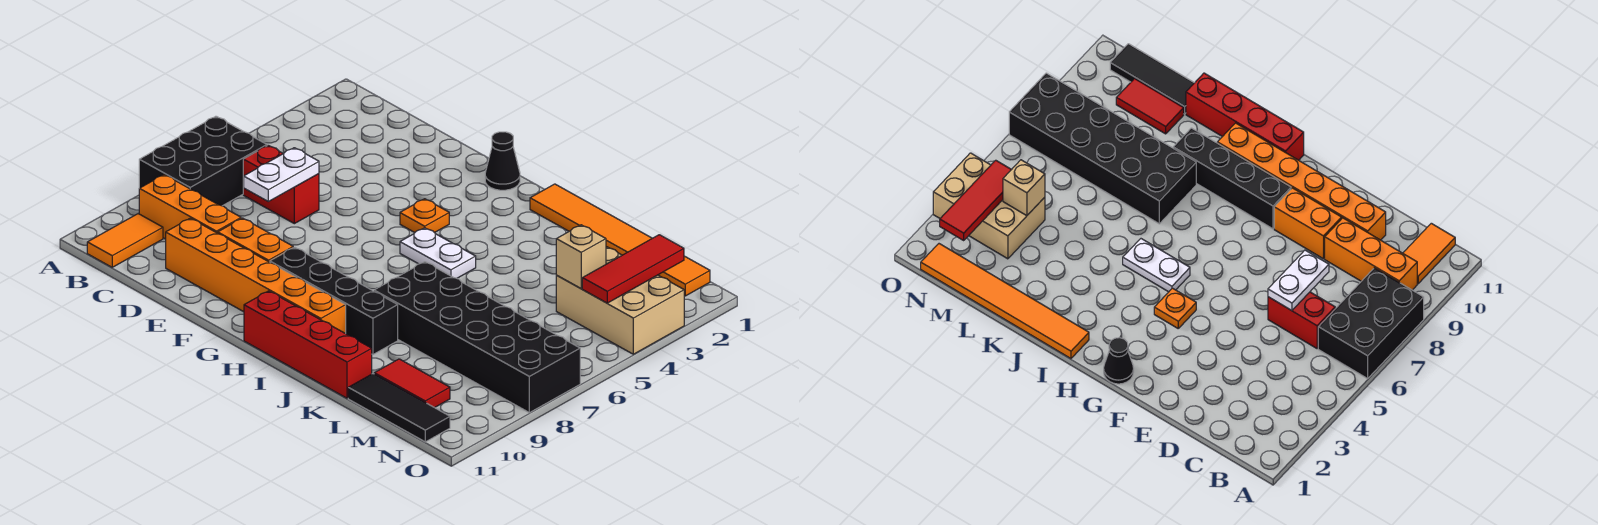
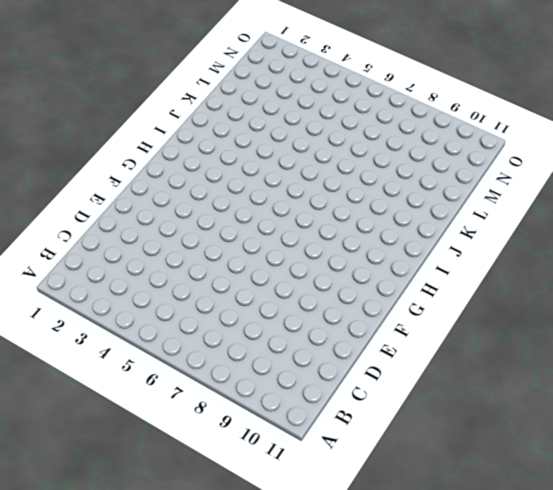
none -> black brick A6:B8 level 1
none -> orange brick B9:D9 level 1
none -> orange tile B10:B11 level 1

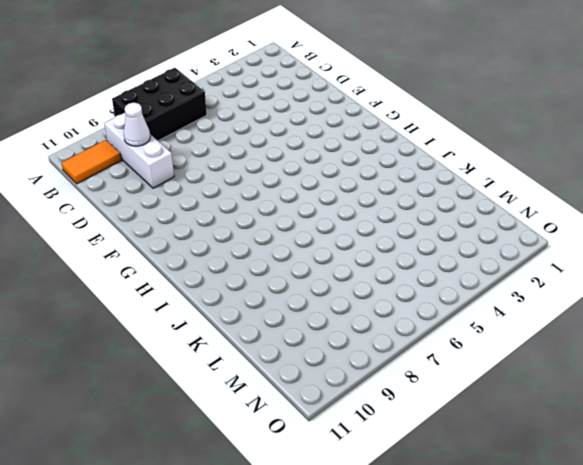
white brick B9:D9 level 1 -> orange brick B9:D9 level 1
white cone C9 level 2 -> none
none -> red brick C6:D6 level 1
none -> orange brick D10:I10 level 1
none -> orange brick E9:F9 level 1

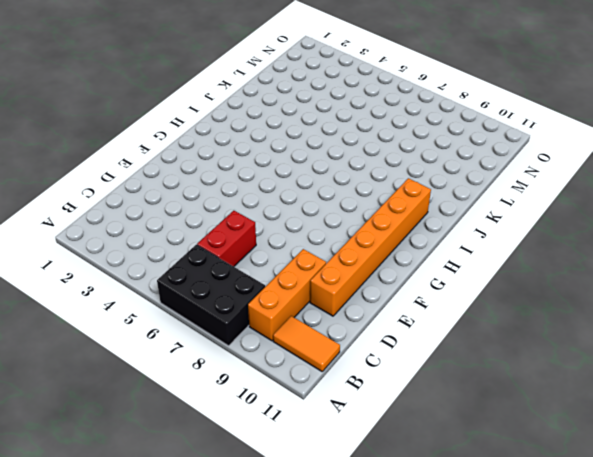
none -> orange brick E9:F9 level 1
none -> black cone G1 level 1
none -> orange plate G4 level 1

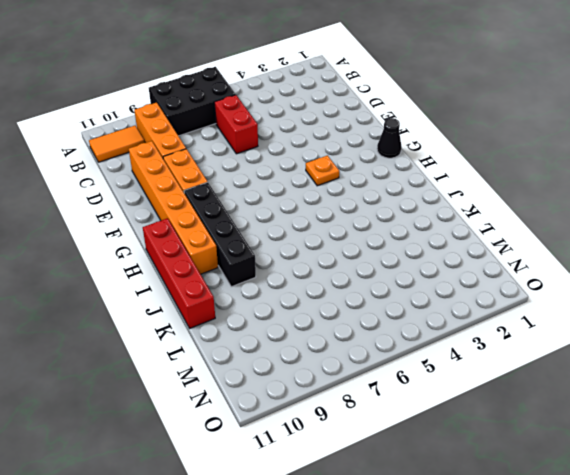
none -> white plate H5:I5 level 1
none -> orange tile I1:N1 level 1
none -> black brick J7:O8 level 1

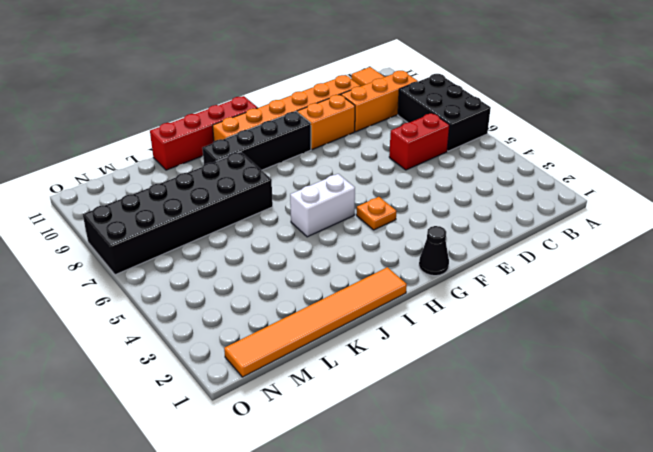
white brick H5:I5 level 1 -> white plate H5:I5 level 1
none -> red tile L10:M10 level 1
none -> black tile L11:N11 level 1
none -> tan brick M3:O4 level 1

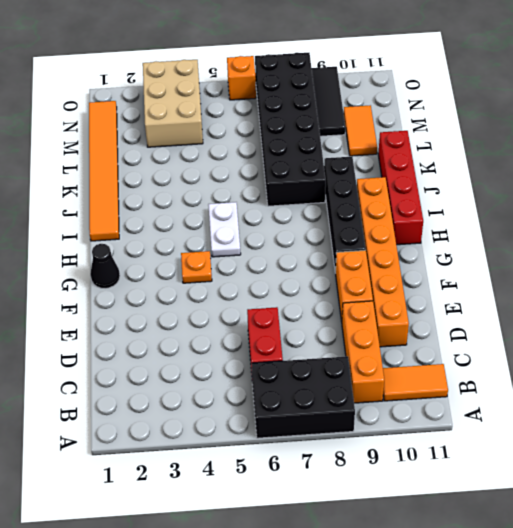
orange tile L10:M10 level 1 -> red tile L10:M10 level 1
black tile M9:O9 level 1 -> black tile L11:N11 level 1
orange brick O6 level 1 -> none
none -> white plate D6:D7 level 2
none -> tan brick M4 level 2
none -> red tile N2:N4 level 2

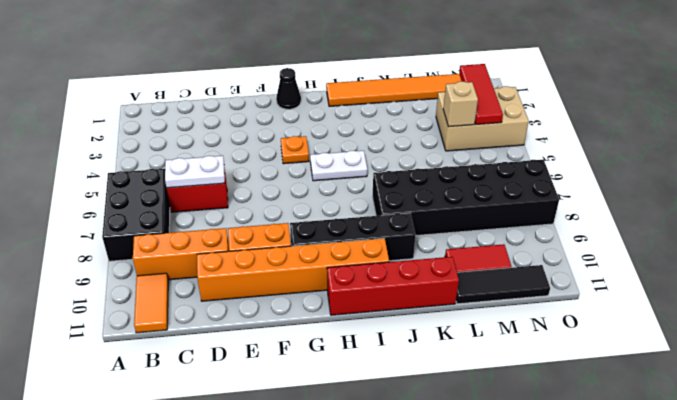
white plate C6:D6 level 2 -> white plate D6:D7 level 2

